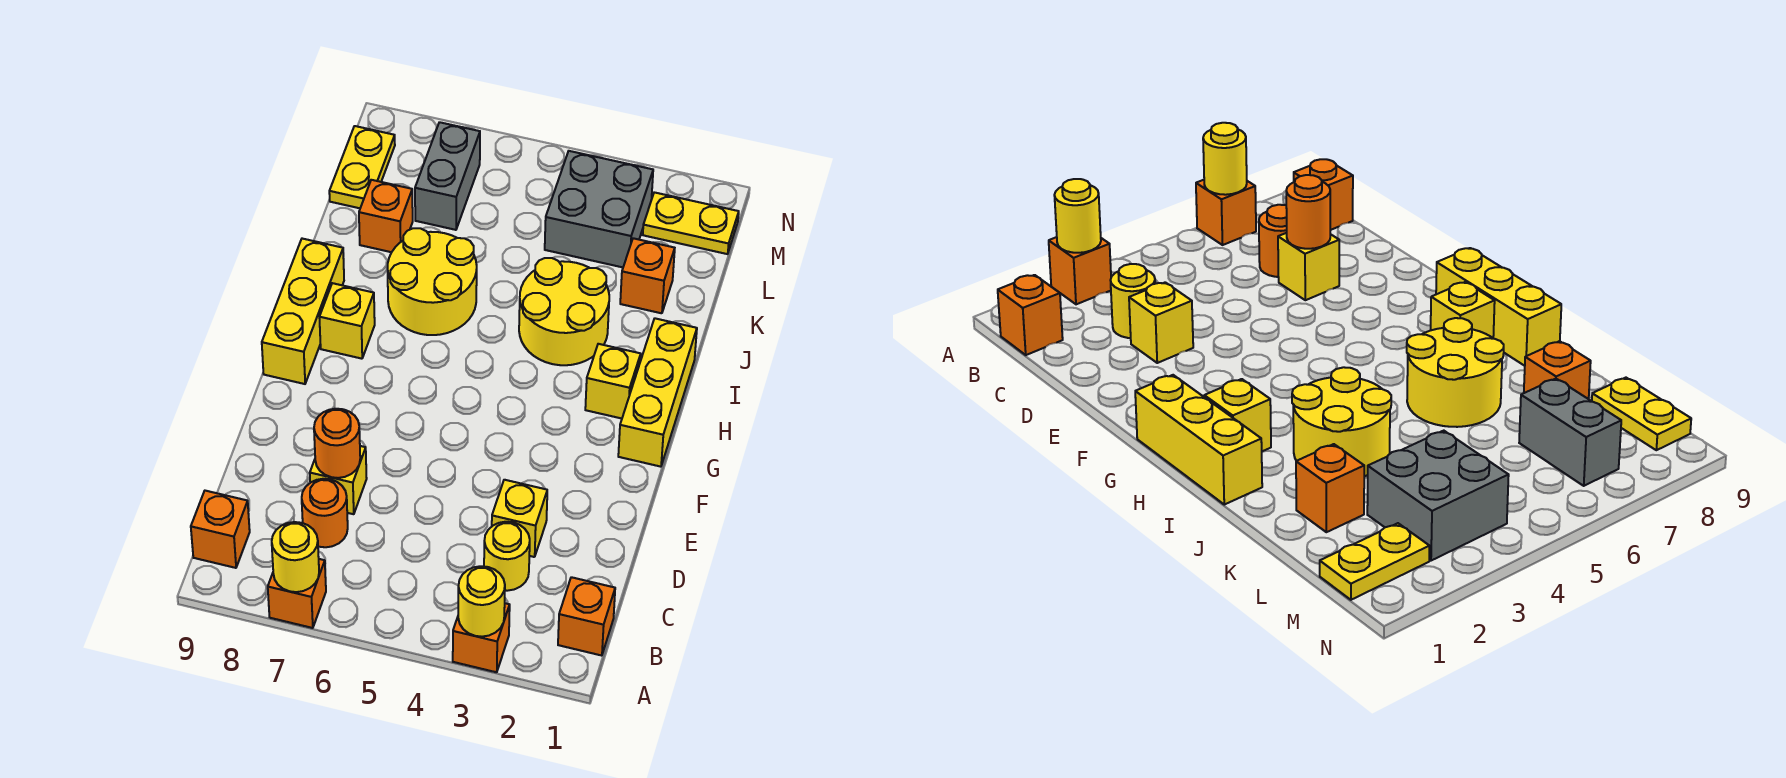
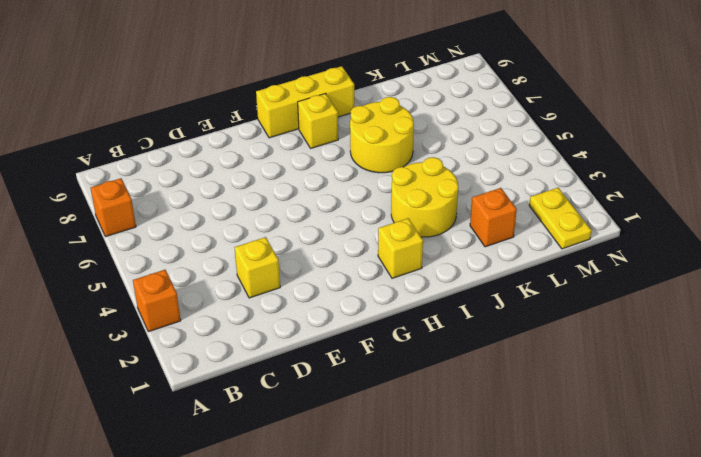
none -> orange brick B1 level 1
none -> orange brick B9 level 1
none -> yellow round brick C3 level 1

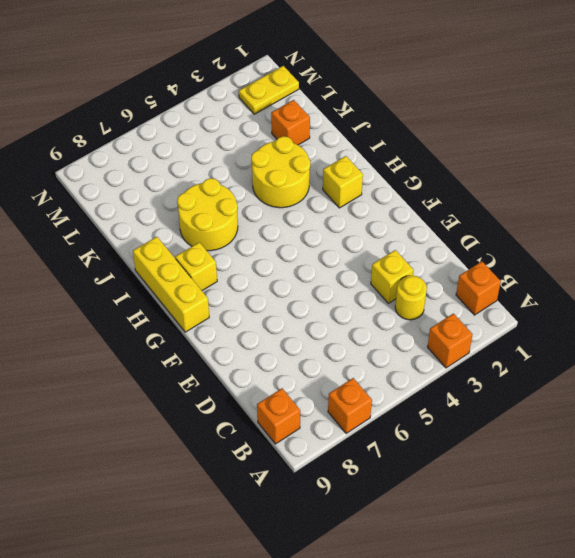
none -> orange round brick C7 level 1
none -> yellow brick D7 level 1
none -> yellow brick G1:I1 level 1

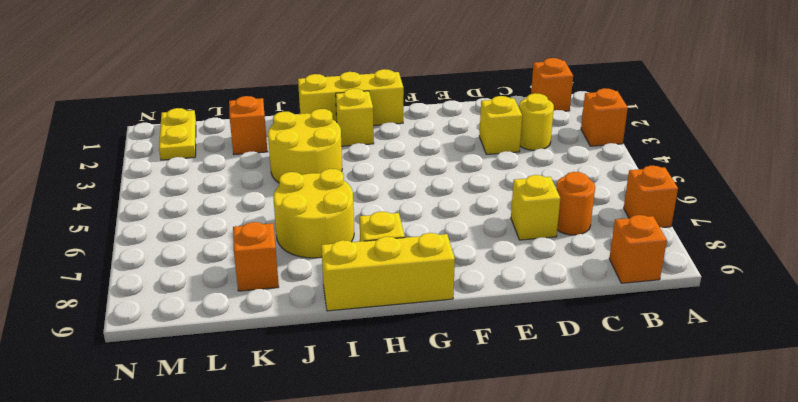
none -> grey brick L3:M4 level 1
none -> grey brick L7:M7 level 1
none -> yellow plate L9:M9 level 1

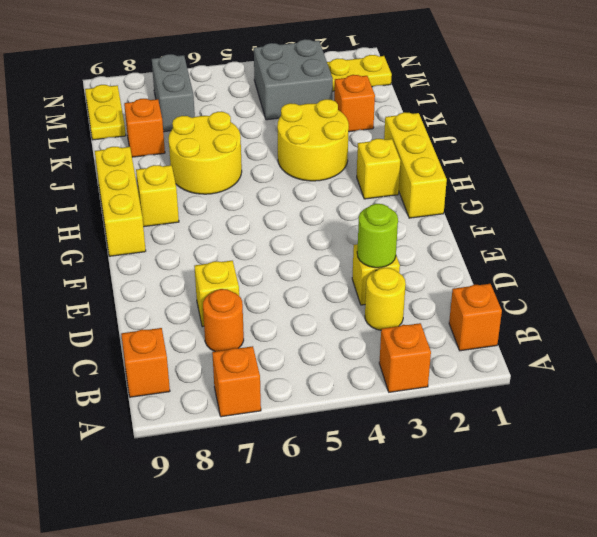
lime round brick D3 level 2 -> none
none -> yellow round brick A3 level 2
none -> yellow round brick A7 level 2
none -> orange round brick D7 level 2

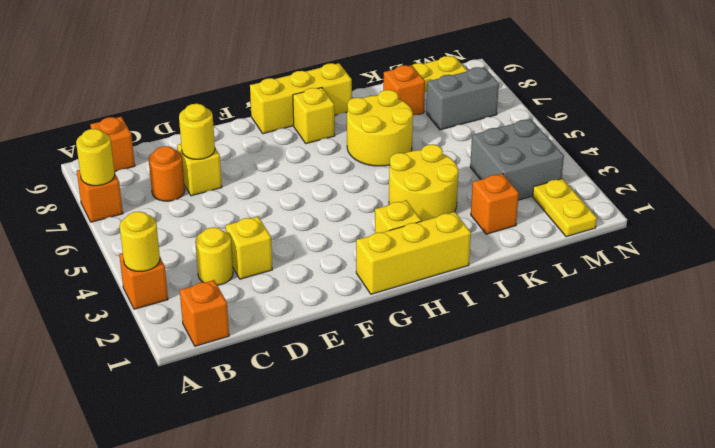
yellow round brick D7 level 2 -> orange round brick D7 level 2

